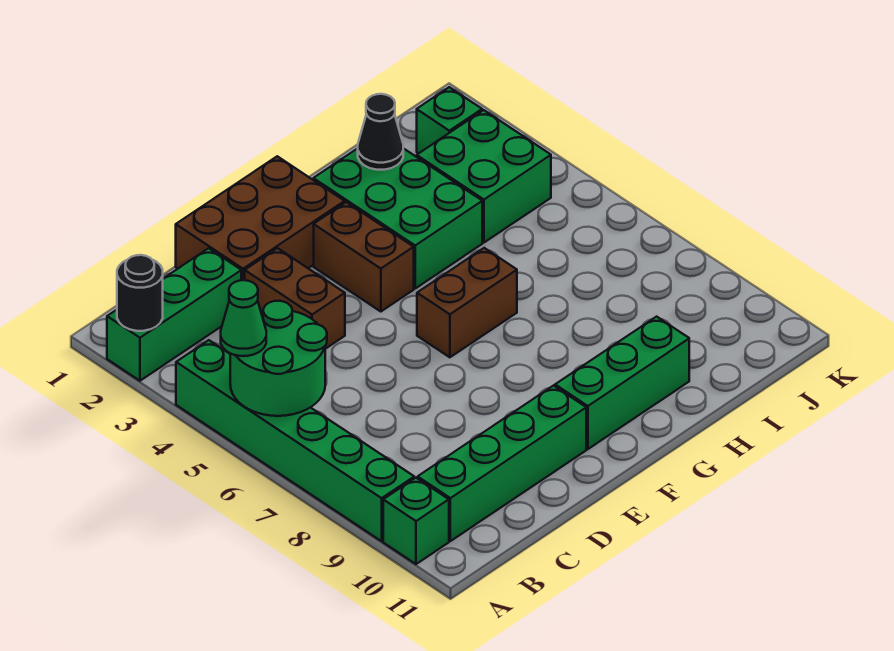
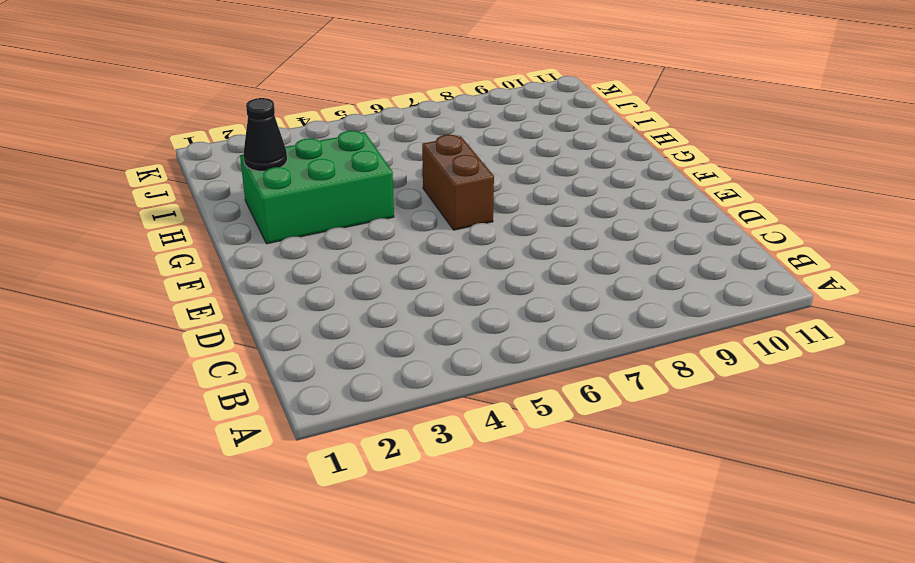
none -> green brick A2:C2 level 1
none -> green brick A4:A9 level 1
none -> green brick A10 level 1

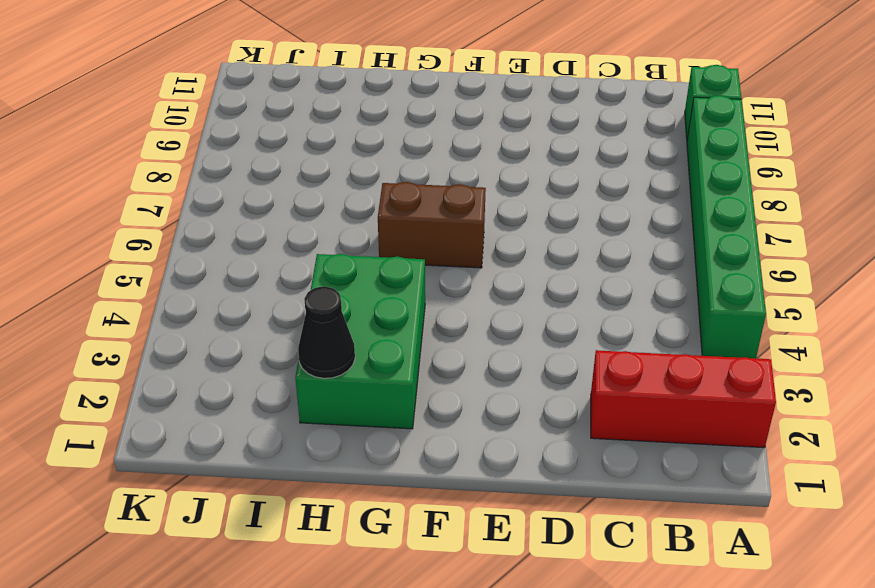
red brick A2:C2 level 1 -> green brick A2:C2 level 1
none -> green brick B10:E10 level 1
none -> brown brick D1:F2 level 1
none -> brown brick D3:D4 level 1

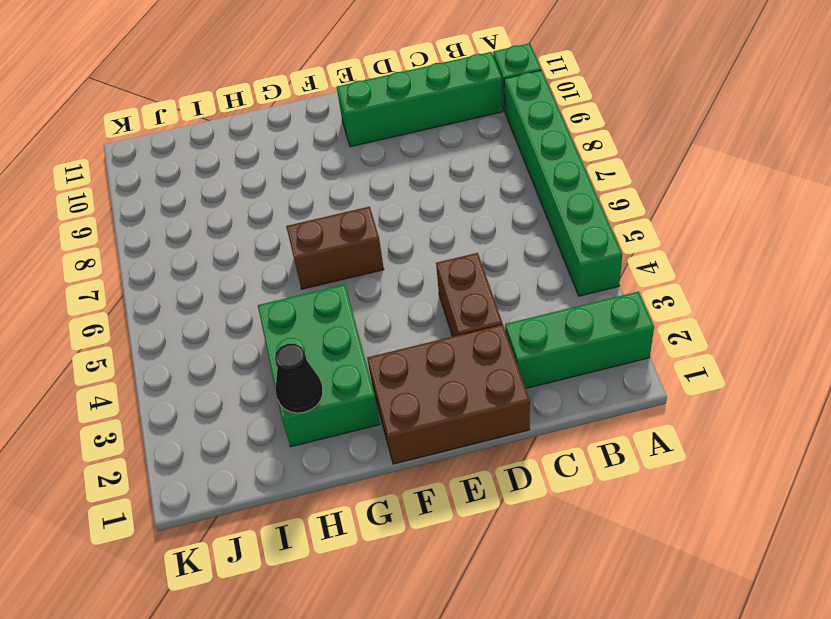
none -> brown brick F3:F4 level 1
none -> green brick F10:H10 level 1
none -> green brick I3:J4 level 1

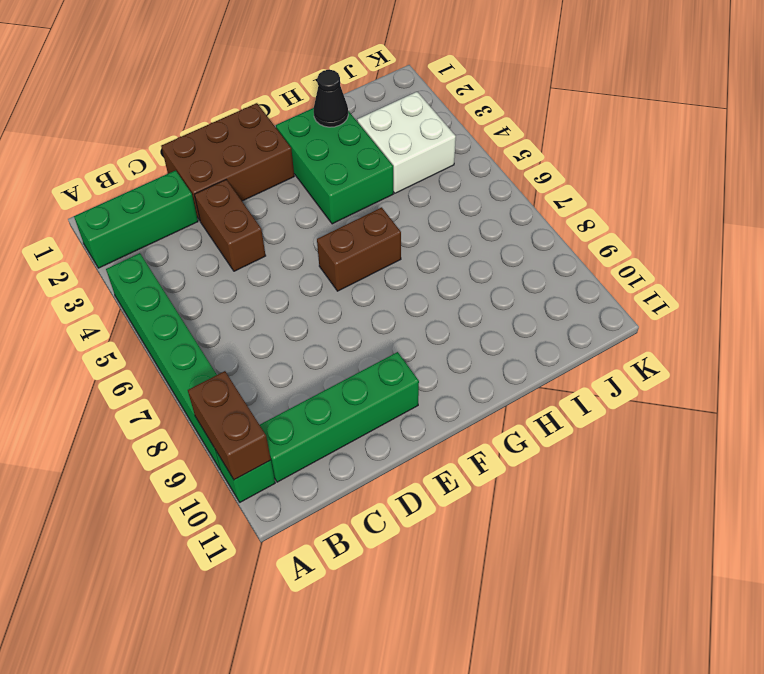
brown brick A9:A10 level 2 -> brown brick F3:F4 level 1
white brick I3:J4 level 1 -> green brick I3:J4 level 1
none -> green brick F10:H10 level 1
none -> green brick J2 level 1
none -> black round brick A2 level 2

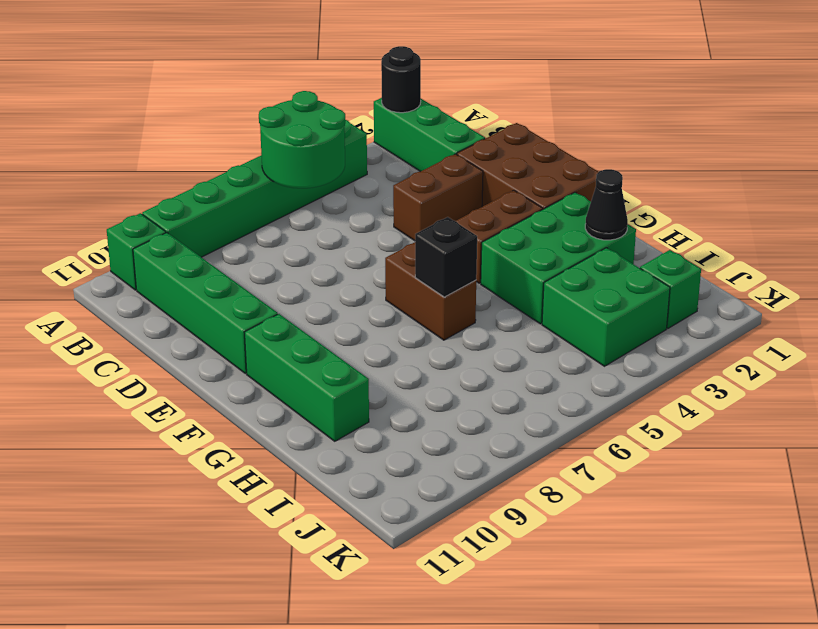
black brick G6 level 2 -> none
none -> green cone A5 level 3

